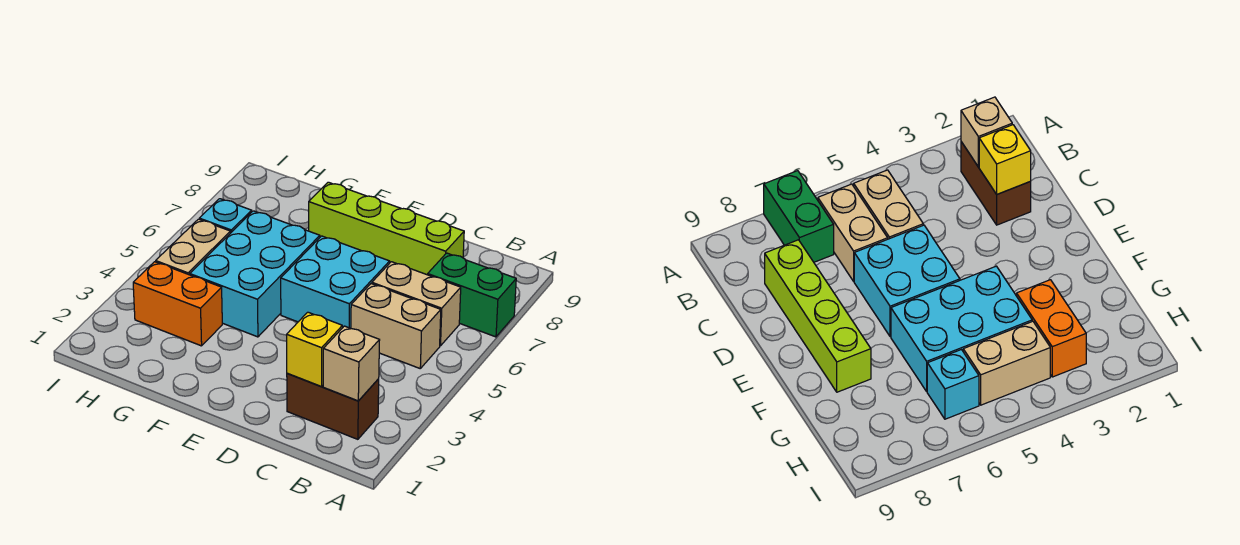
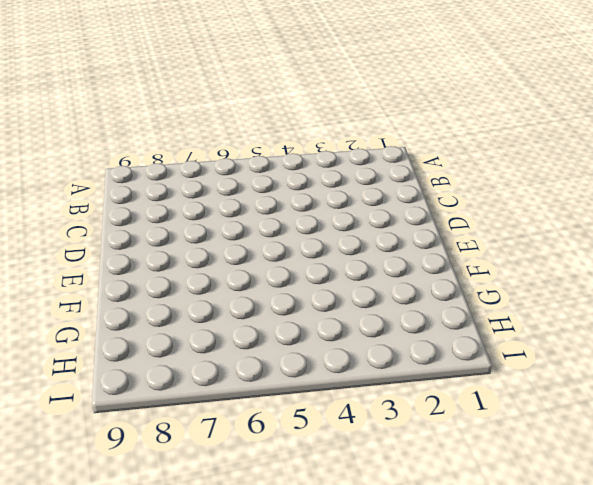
none -> green brick A7:B7 level 1
none -> brown brick B2:C2 level 1
none -> tan brick B5:C5 level 1

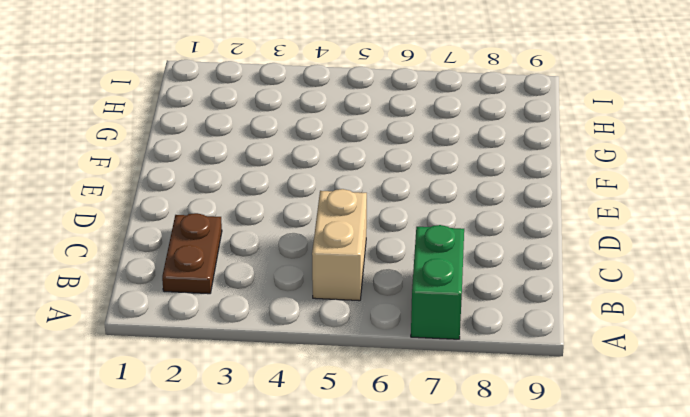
brown plate B2:C2 level 1 -> brown brick B2:C2 level 1
none -> tan brick B6:C6 level 1
none -> lime brick C8:F8 level 1
none -> cyan brick D5:E6 level 1

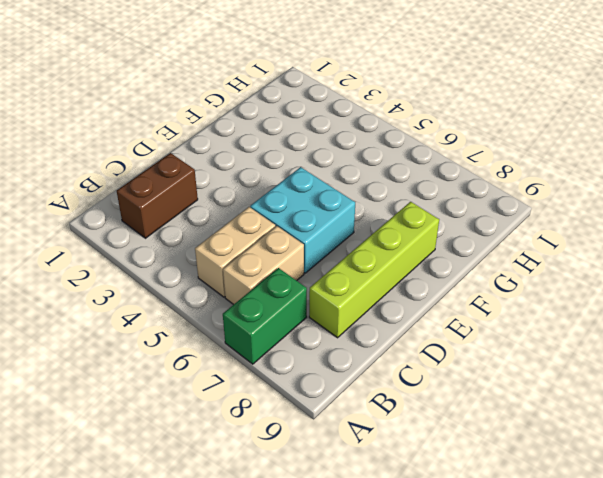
none -> cyan brick F4:G6 level 1
none -> orange brick G3:H3 level 1
none -> tan brick H4:H5 level 1

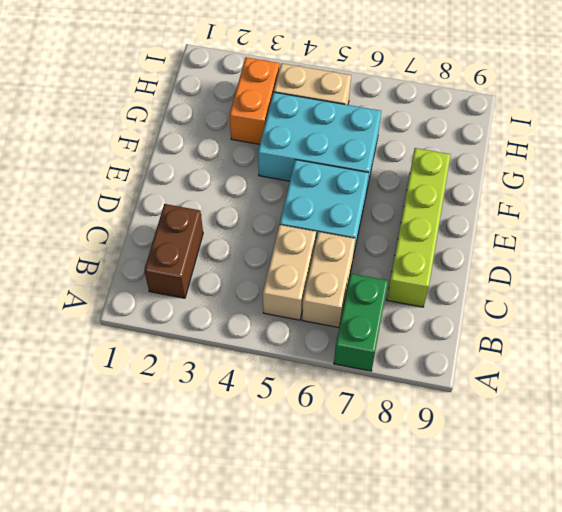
none -> cyan brick H6 level 1
none -> tan brick B2 level 2
none -> yellow brick C2 level 2

